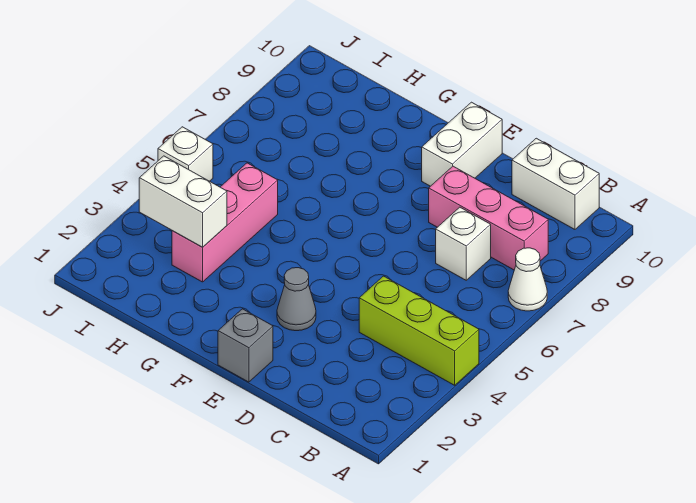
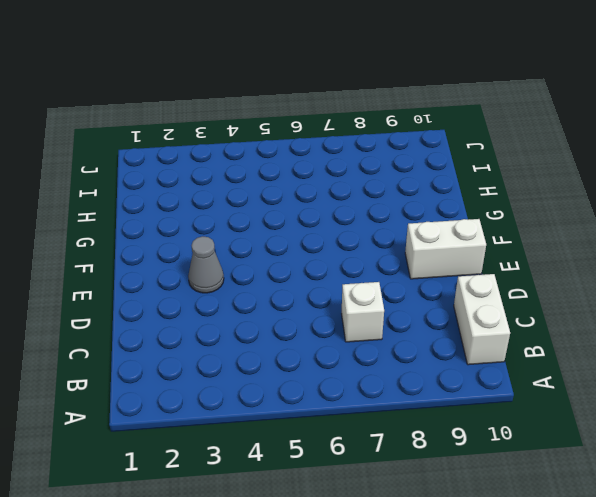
none -> lime brick A4:C4 level 1
none -> white cone A7 level 1

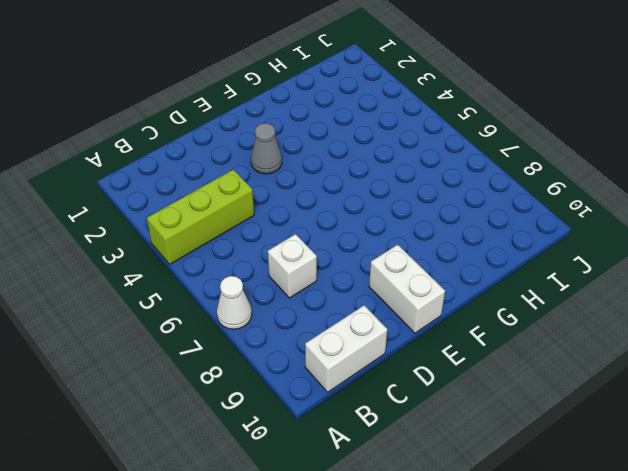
none -> pink brick B8:D8 level 1
none -> grey brick E1 level 1

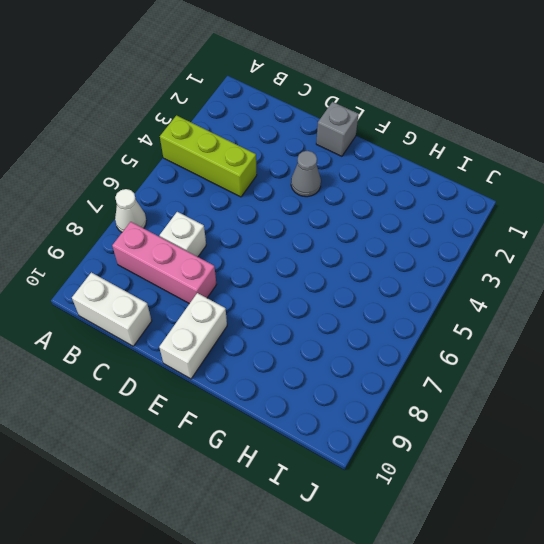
none -> pink brick H3:H5 level 1
none -> white brick J5 level 1

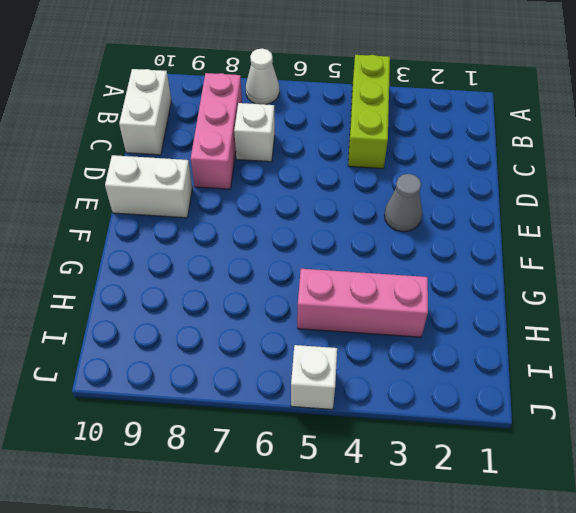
none -> grey brick E1 level 1
none -> white brick H3:I3 level 2

